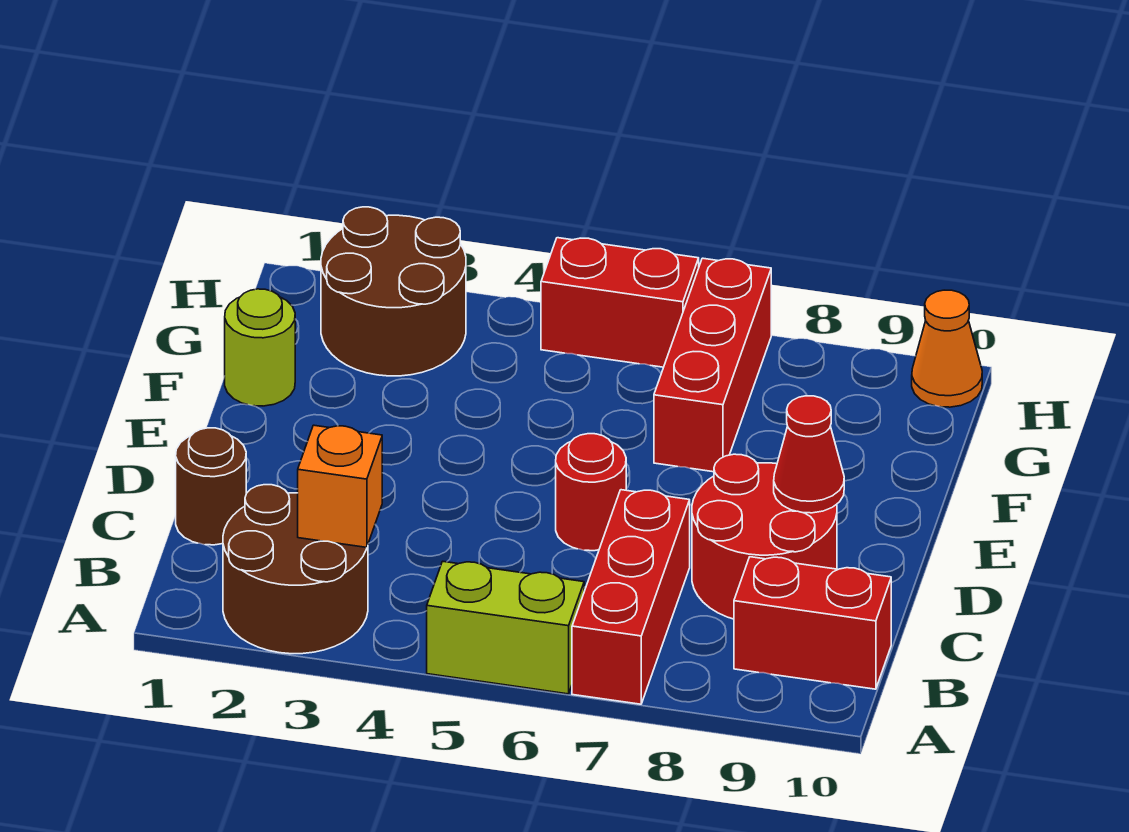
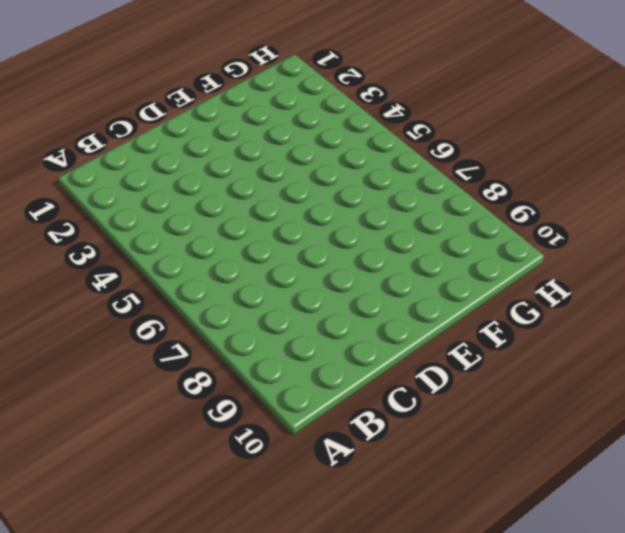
none -> brown round brick A2:B3 level 1
none -> lime brick A5:A6 level 1
none -> red brick A7:C7 level 1

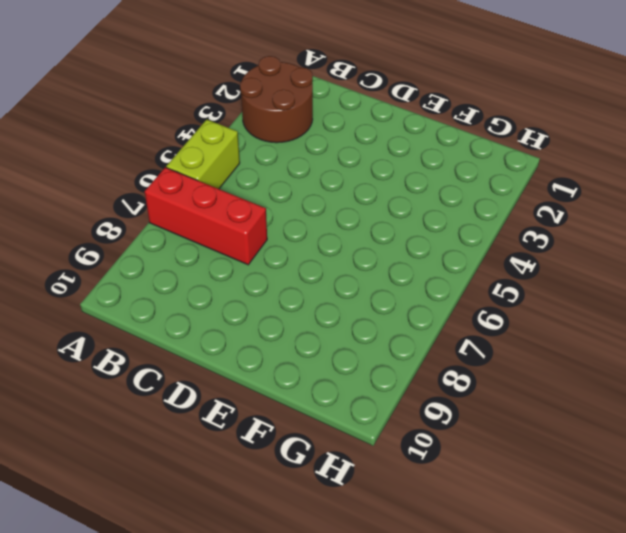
none -> red brick B9:B10 level 1
none -> brown round brick C1 level 1
none -> red round brick C8:D9 level 1

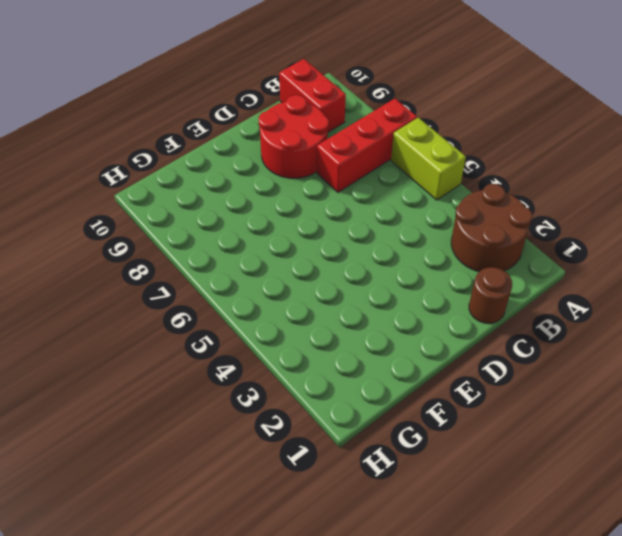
none -> red round brick D6 level 1
none -> lime round brick F1 level 1
none -> red brick F7:H7 level 1

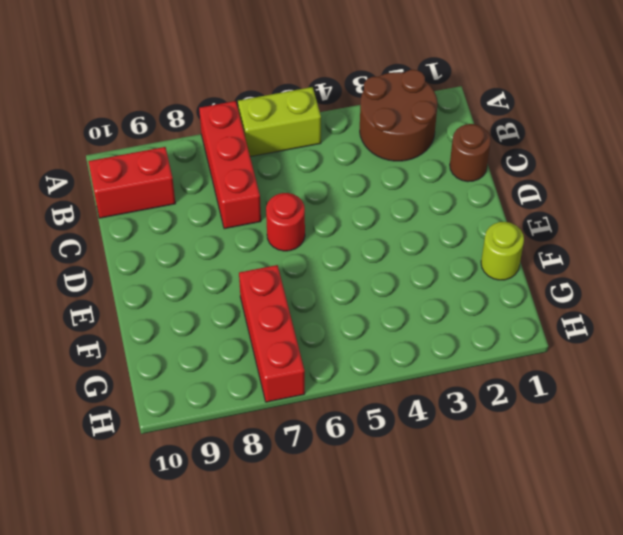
none -> red round brick C8:D9 level 1
none -> brown round brick G2:H3 level 1
none -> red brick H5:H6 level 1

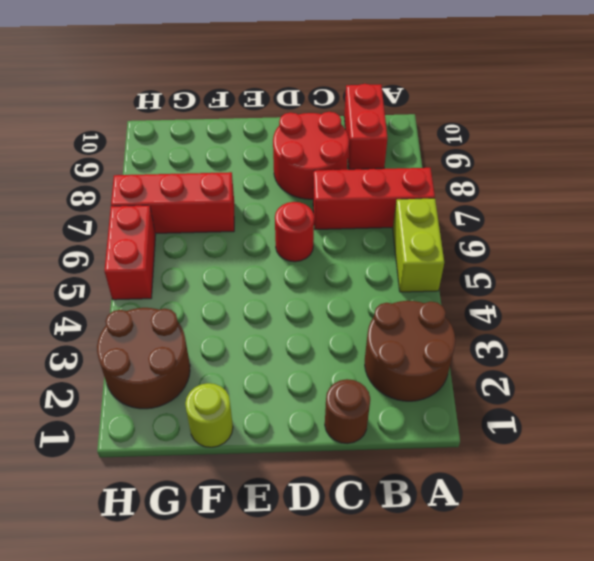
none -> orange cone H10 level 1
none -> orange brick B3 level 2
none -> red cone D9 level 2

